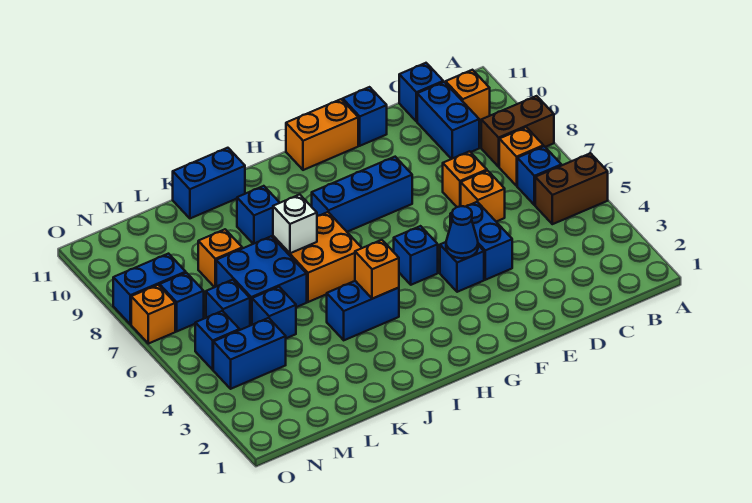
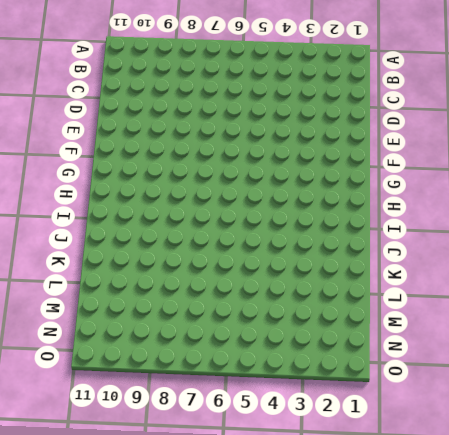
none -> brown brick A5:B5 level 1
none -> brown brick A8:B8 level 1
none -> blue brick B6 level 1
none -> orange brick B7 level 1

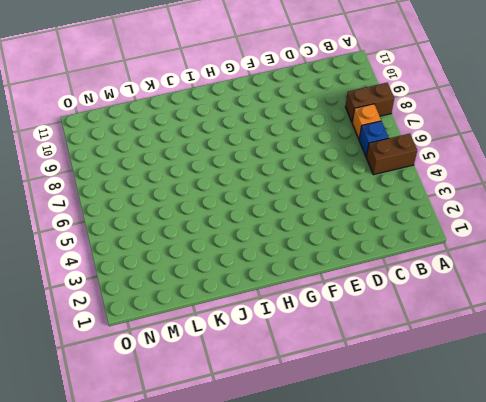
none -> orange brick B10 level 1
none -> blue brick C9:C10 level 1
none -> blue brick C11 level 1
none -> orange brick D6 level 1

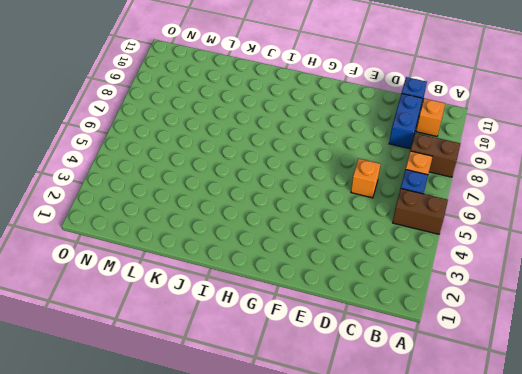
none -> orange brick D7 level 1
none -> blue brick E4:E5 level 1
none -> blue brick E11 level 1
none -> blue brick F4 level 1

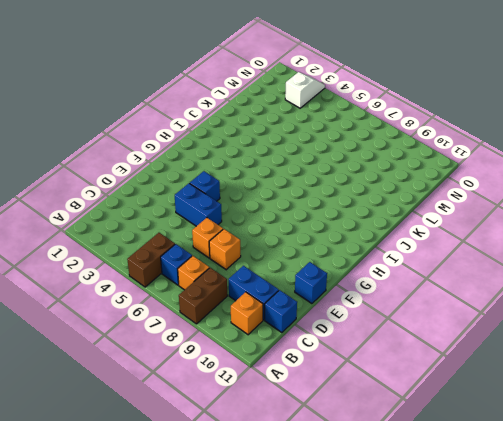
white slope N3:O3 level 1 top N -> none
none -> blue brick F8:H8 level 1
none -> orange brick F11:G11 level 1
none -> blue brick G5 level 1
none -> blue brick I4:J4 level 1

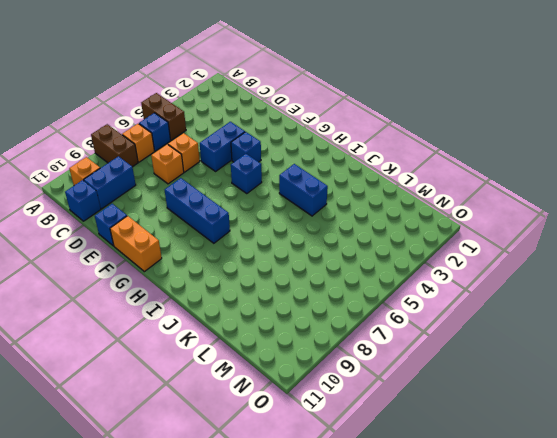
none -> orange brick I6:J7 level 1
none -> blue brick J9 level 1
none -> blue brick J11:K11 level 1
none -> blue brick K6:L7 level 1

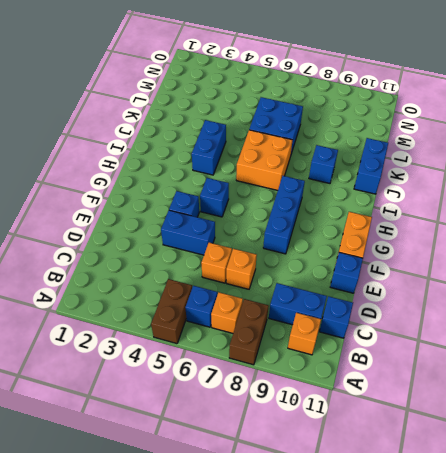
none -> blue brick L5 level 1
none -> orange brick L8 level 1
none -> blue brick M4:N4 level 1
none -> blue brick M6 level 1

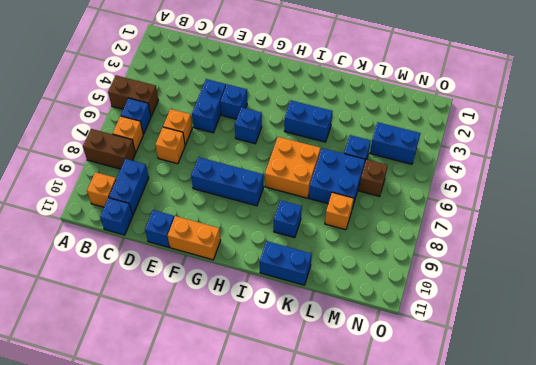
brown brick M6 level 1 -> blue brick M6 level 1
none -> blue brick N5 level 1
none -> blue brick N7 level 1
none -> blue brick N8:O8 level 1
none -> orange brick O7 level 1

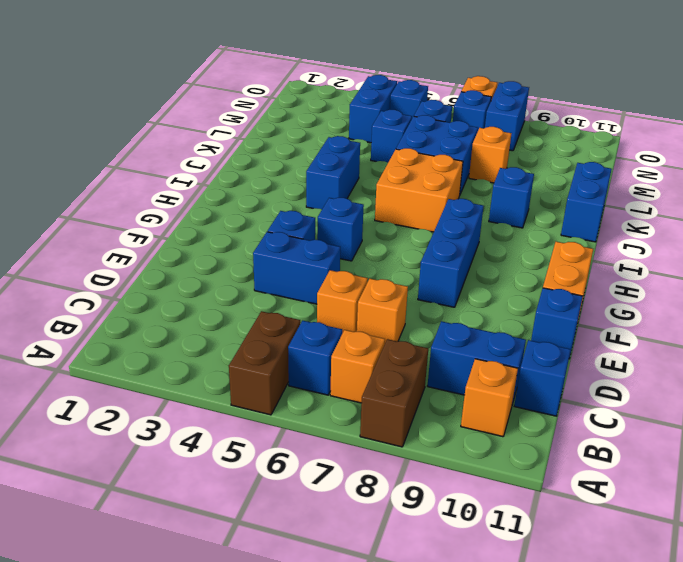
none -> blue cone F4 level 2
none -> orange brick I4 level 2
none -> white brick J7 level 2

